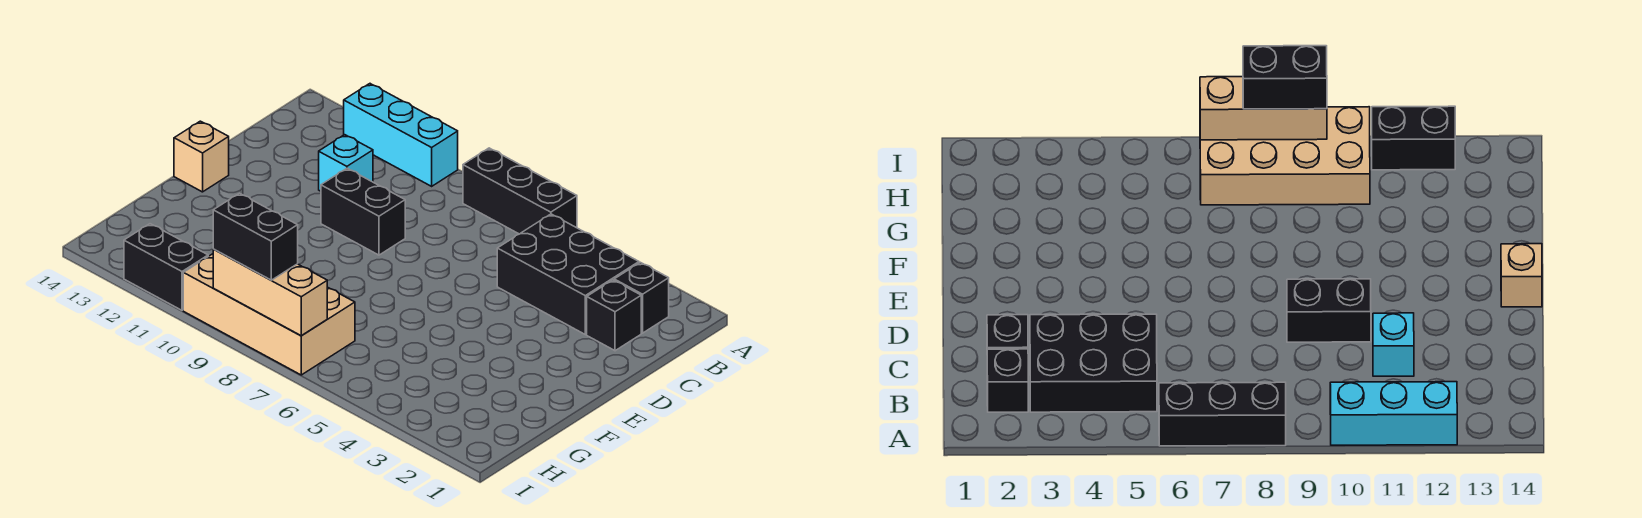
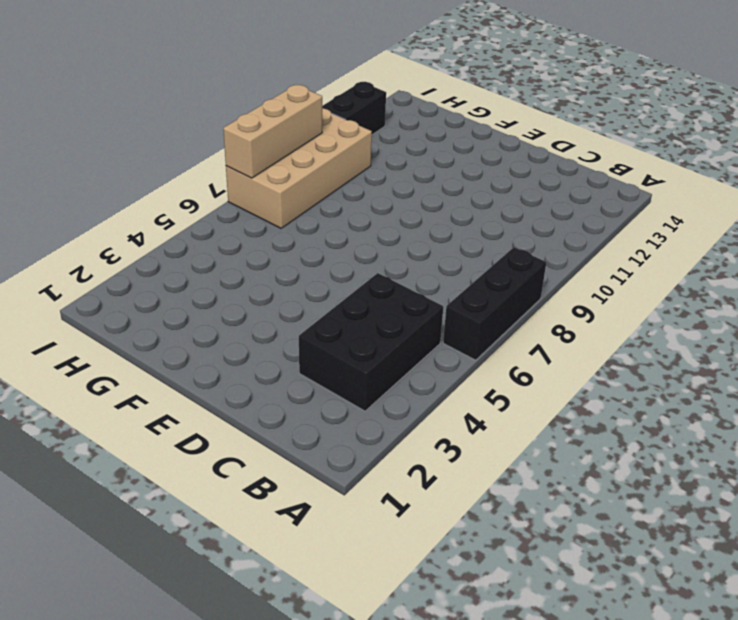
none -> cyan brick A10:A12 level 1
none -> black brick B2 level 1
none -> black brick C2 level 1

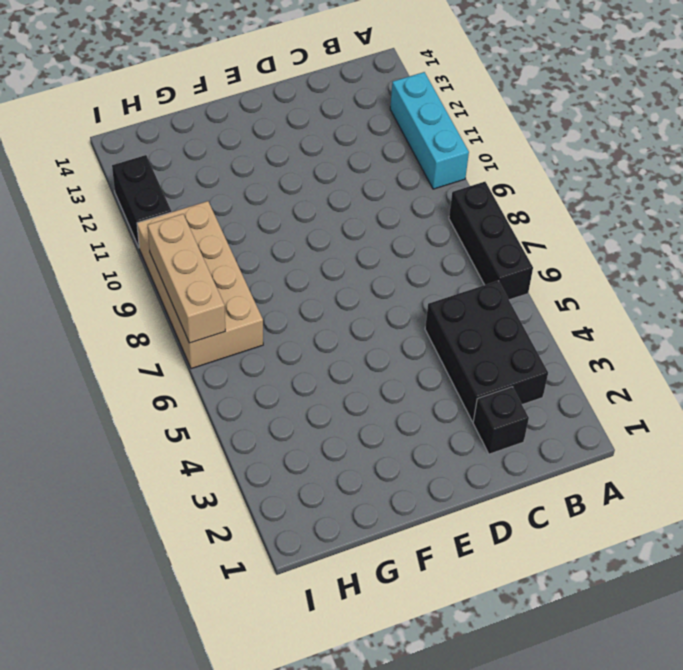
none -> black brick B2 level 1
none -> cyan brick C11 level 1
none -> black brick D9:D10 level 1

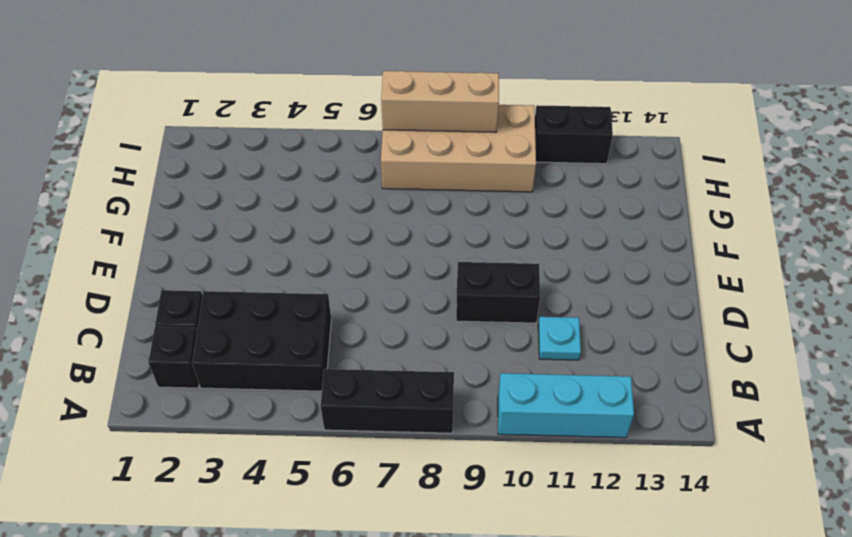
cyan plate C11 level 1 -> cyan brick C11 level 1
none -> tan brick E14 level 1
none -> black brick I8:I9 level 3

